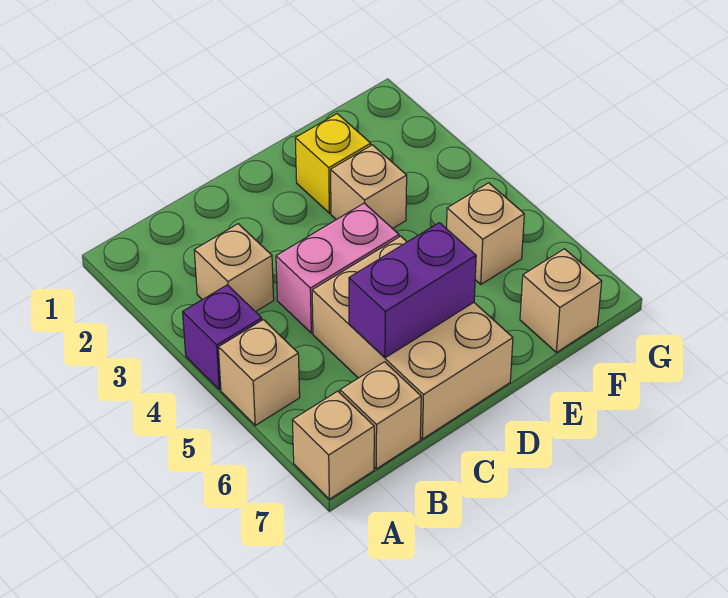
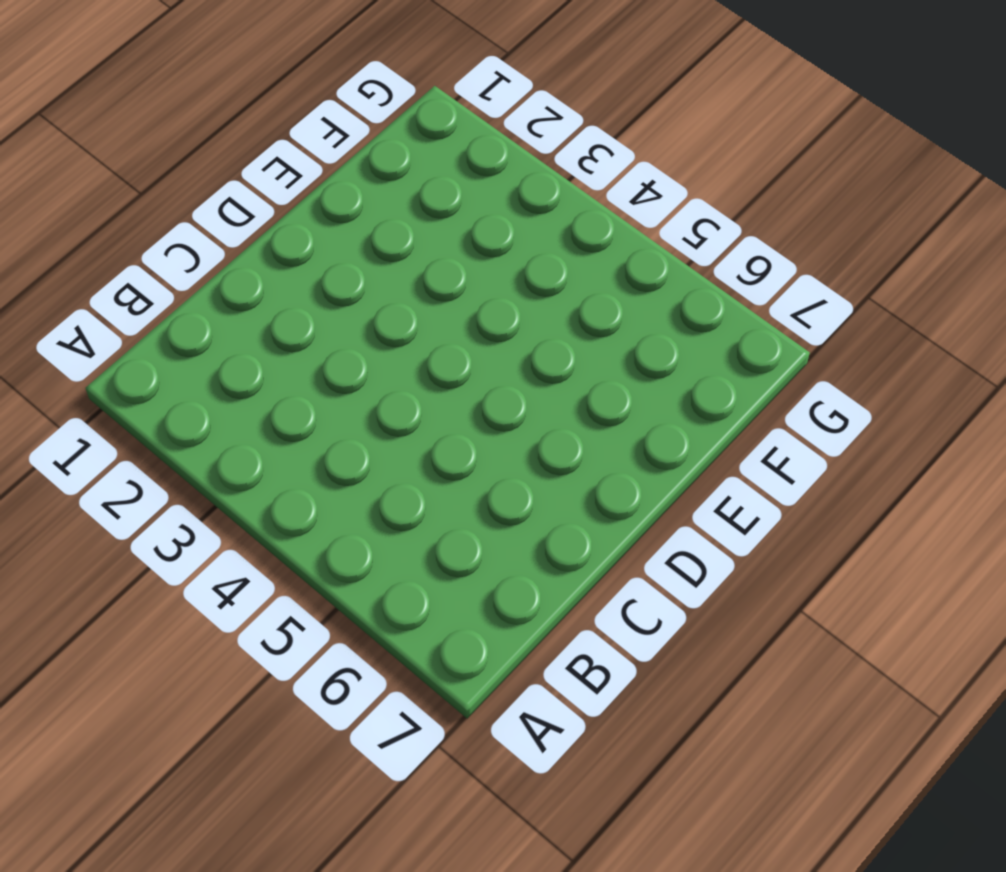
none -> purple brick A4 level 1
none -> tan brick A5 level 1
none -> tan brick A7 level 1

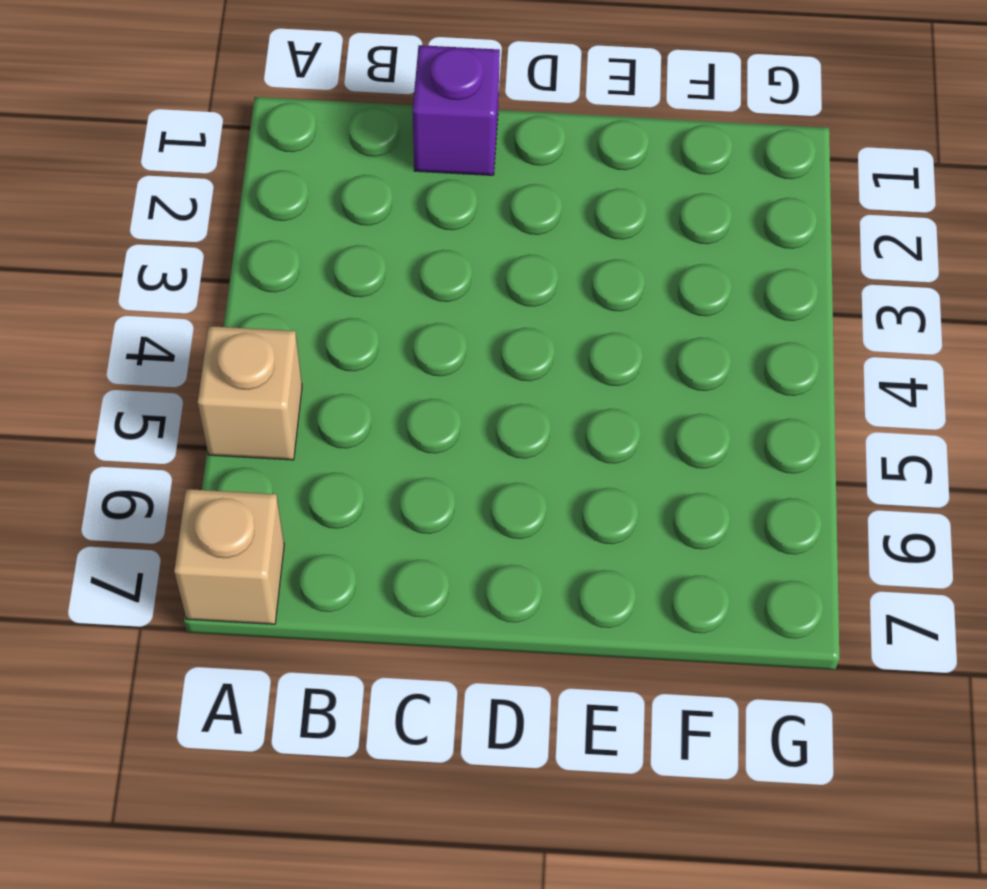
purple brick C1 level 1 -> purple brick A4 level 1
none -> tan brick B3 level 1
none -> tan brick B7 level 1
none -> pink brick C4:D4 level 1

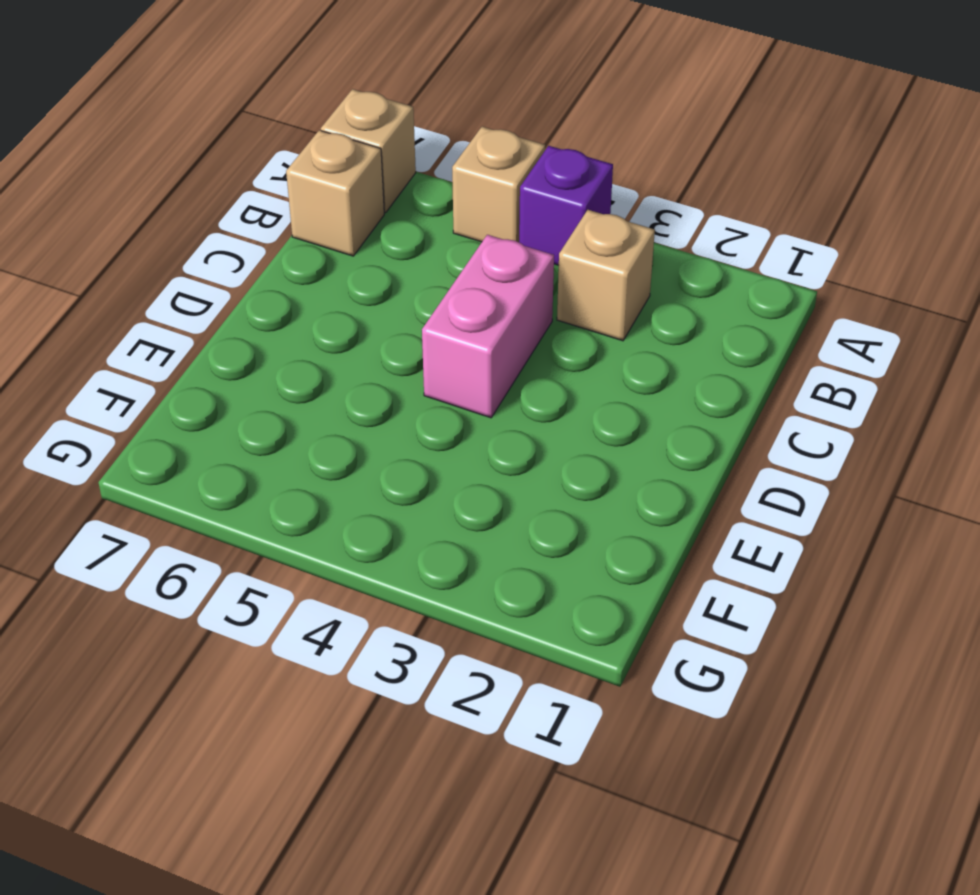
none -> tan brick C5:D7 level 1
none -> yellow brick E2 level 1
none -> tan brick E3 level 1

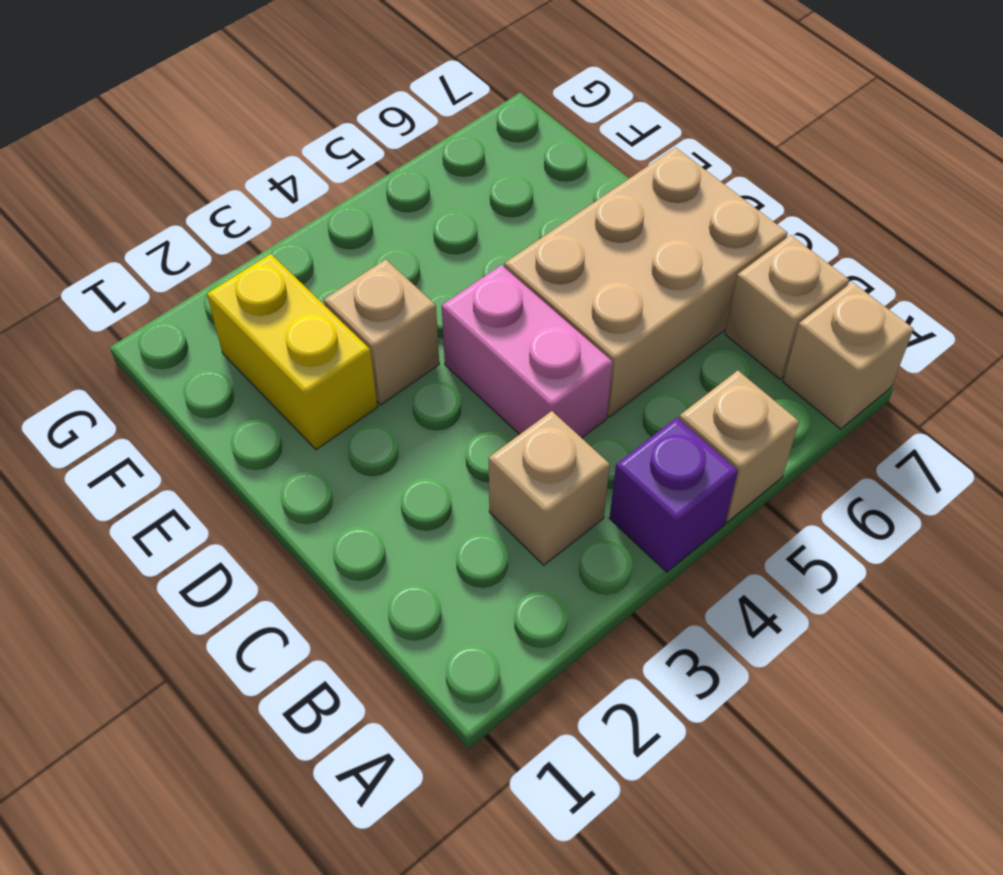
yellow brick E2:F2 level 1 -> yellow brick E2 level 1
none -> tan brick F5 level 1
none -> tan brick F7 level 1
none -> purple brick C6:D6 level 2

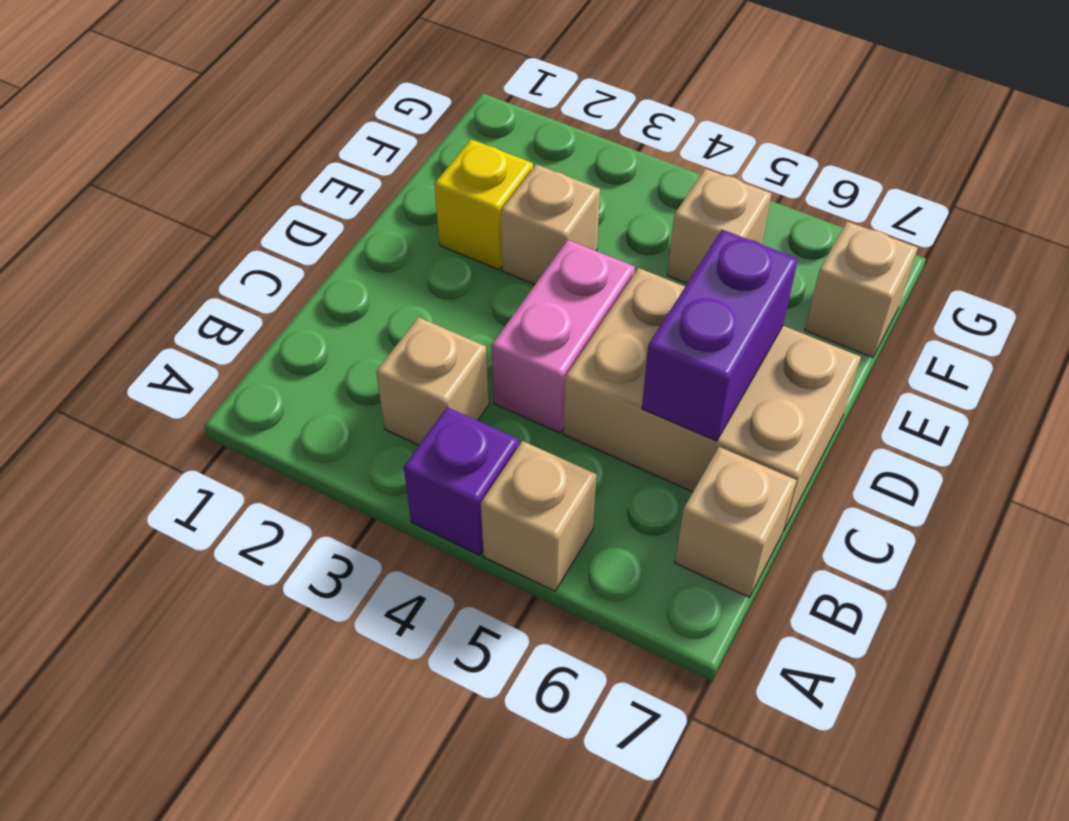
none -> tan brick A7 level 1

